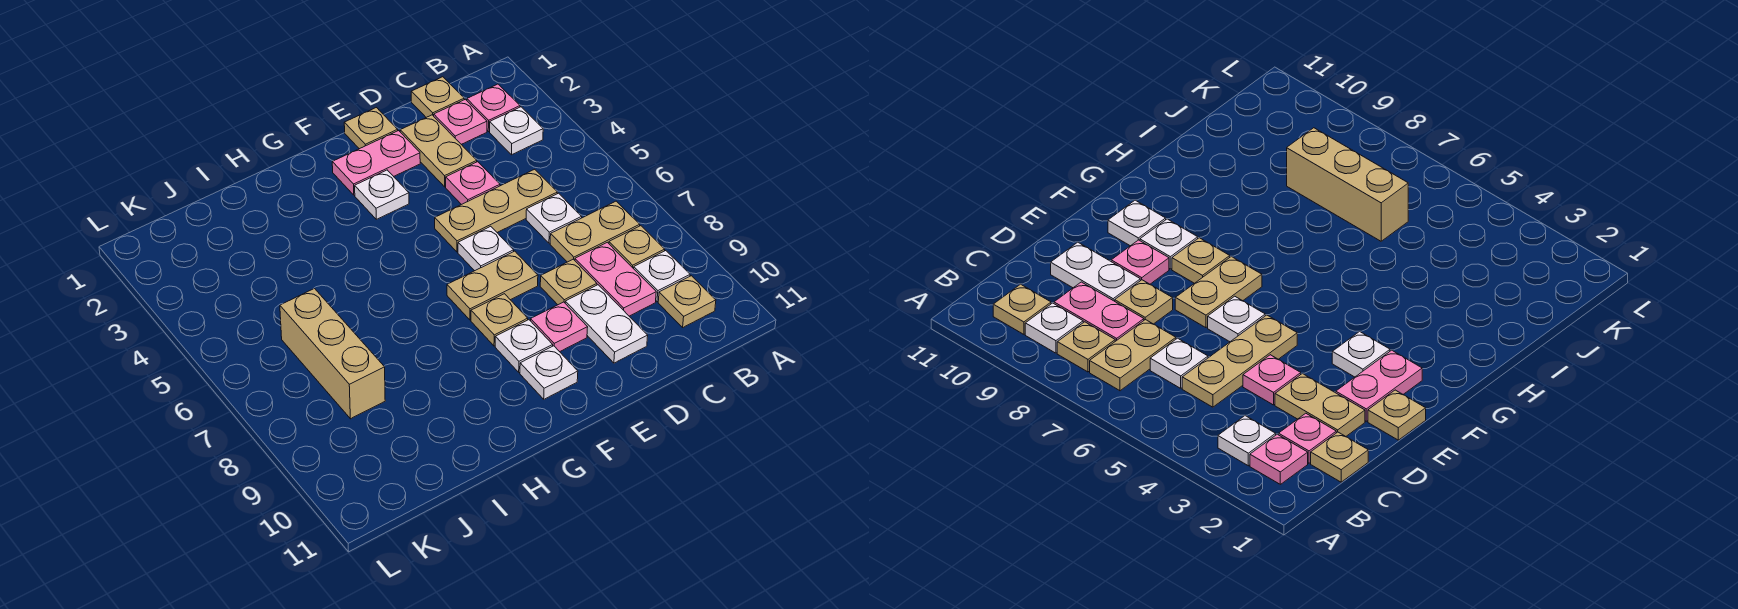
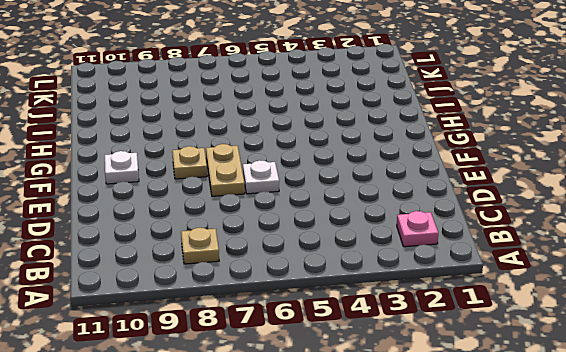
none -> white plate B3 level 1
none -> tan plate B7:C7 level 1
none -> white plate B9 level 1

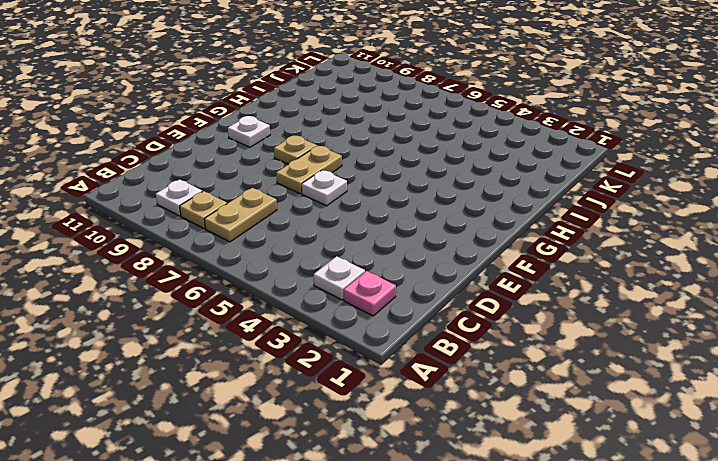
none -> tan plate B10 level 1
none -> tan plate C1 level 1
none -> pink plate C2 level 1

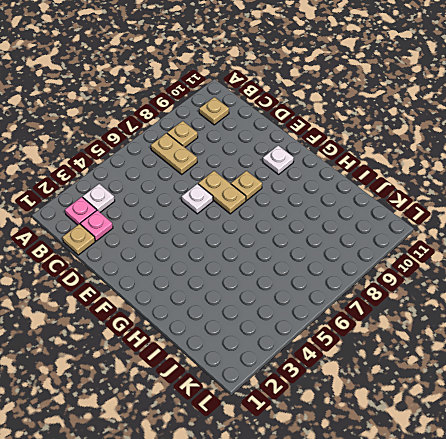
none -> white plate B9 level 1
none -> tan plate C5:E5 level 1
none -> white plate C6 level 1

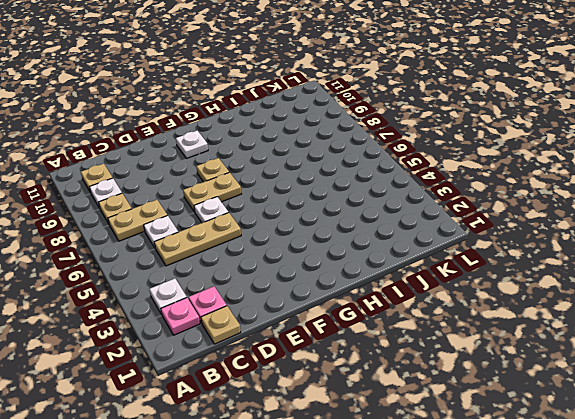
none -> pink plate C8:C9 level 1
none -> tan plate D2:D3 level 1
none -> pink plate D4 level 1

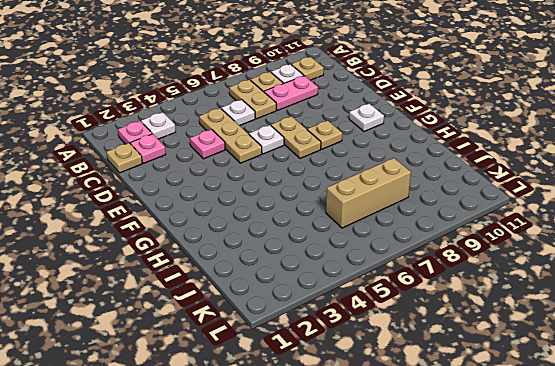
none -> tan plate D2:D3 level 1
none -> tan plate D8 level 1
none -> white plate D9:D10 level 1

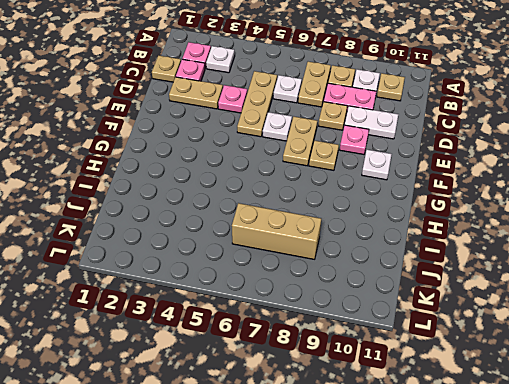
none -> tan plate E1 level 1
none -> pink plate E2:F2 level 1
none -> white plate F3 level 1

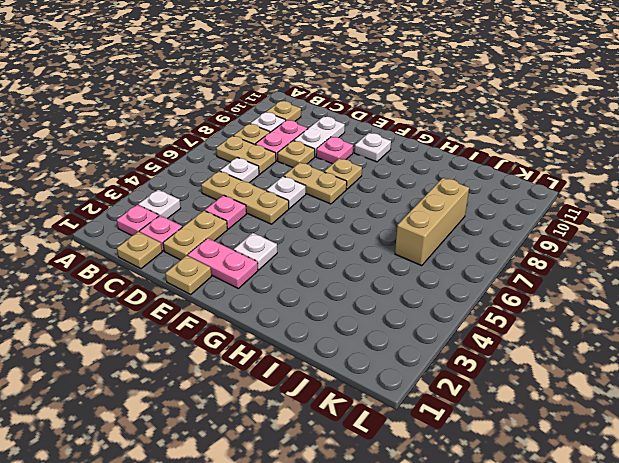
none -> white plate F9 level 1

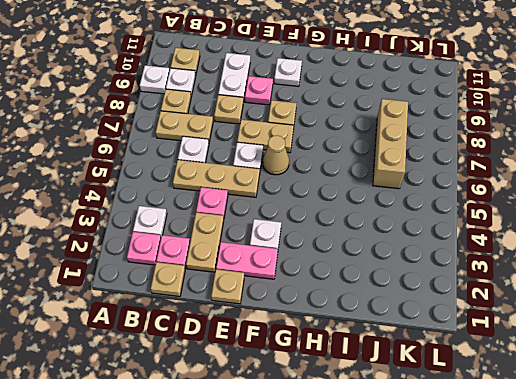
white plate A9 level 1 -> white plate F9 level 1
tan cone F6 level 1 -> none
none -> pink plate C8:C9 level 1

